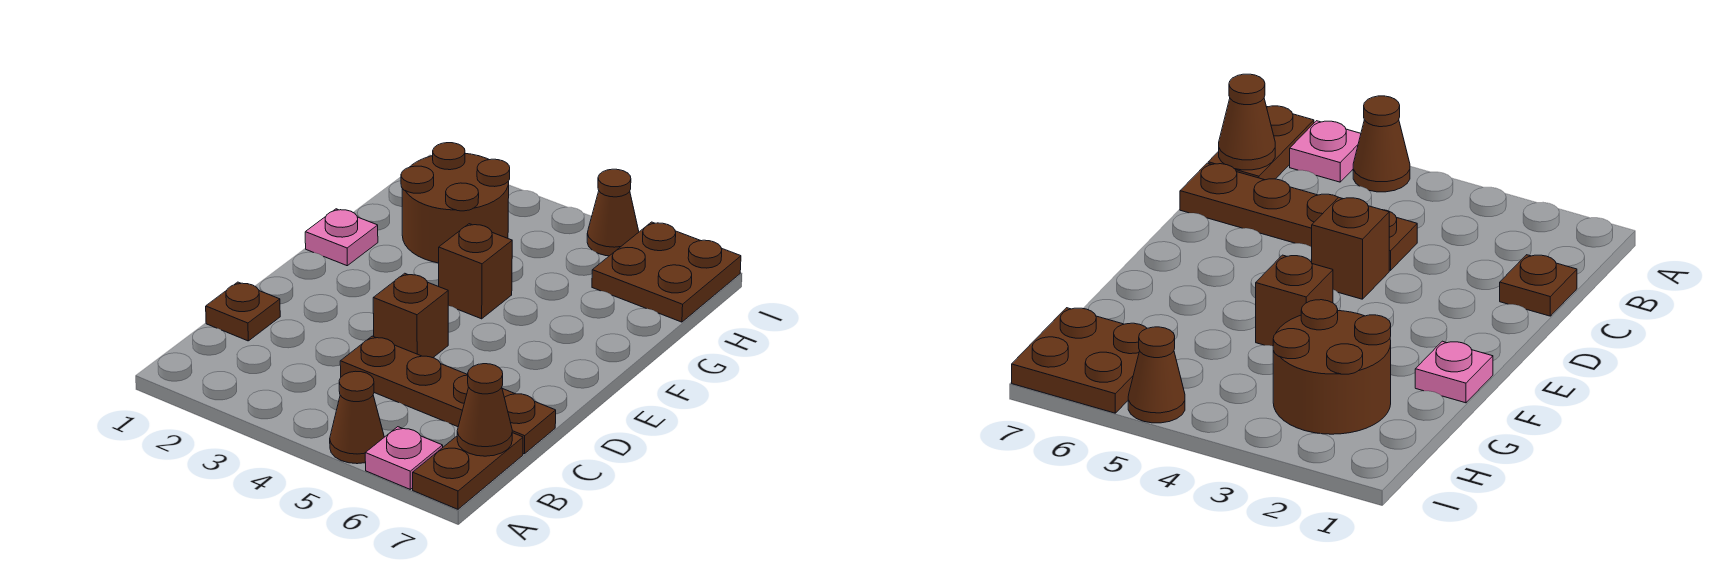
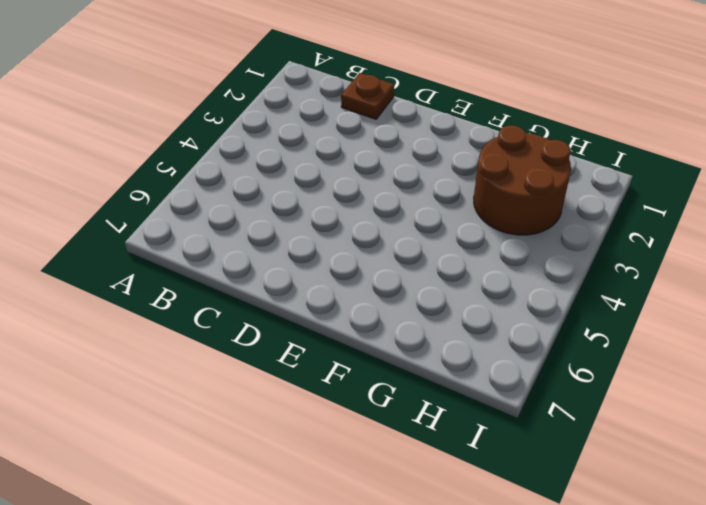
none -> brown cone A5 level 1
none -> pink plate A6 level 1
none -> brown plate A7:B7 level 1

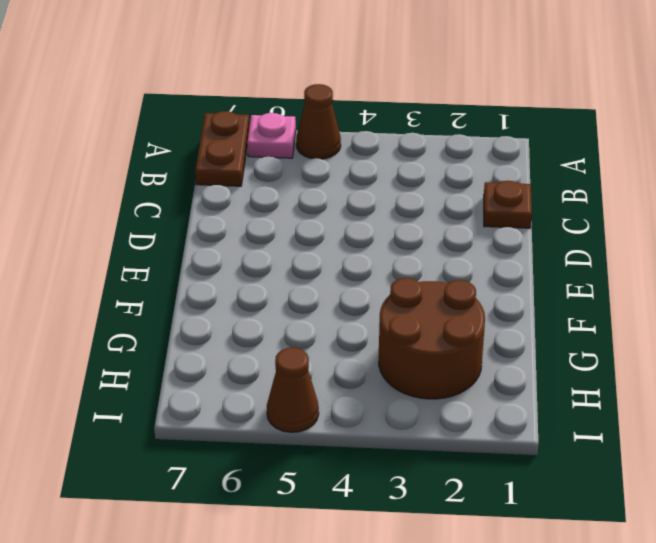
none -> brown plate C4:C7 level 1
none -> brown brick D4 level 1
none -> pink plate F1 level 1

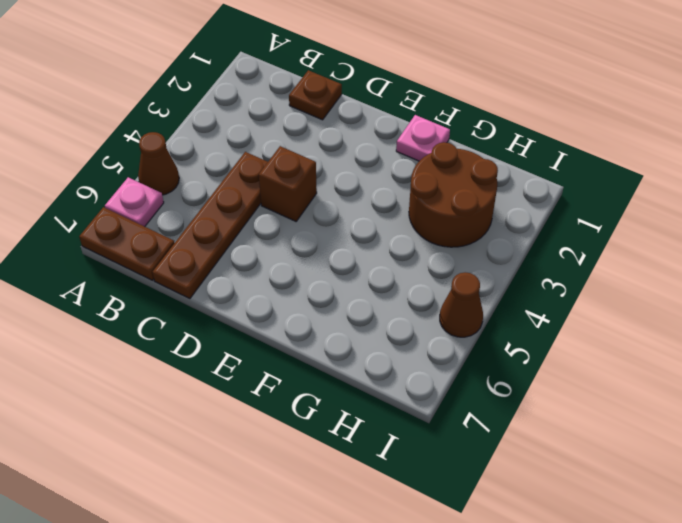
none -> brown brick F4 level 1
none -> brown plate H6:I7 level 1
none -> brown cone B7 level 2

